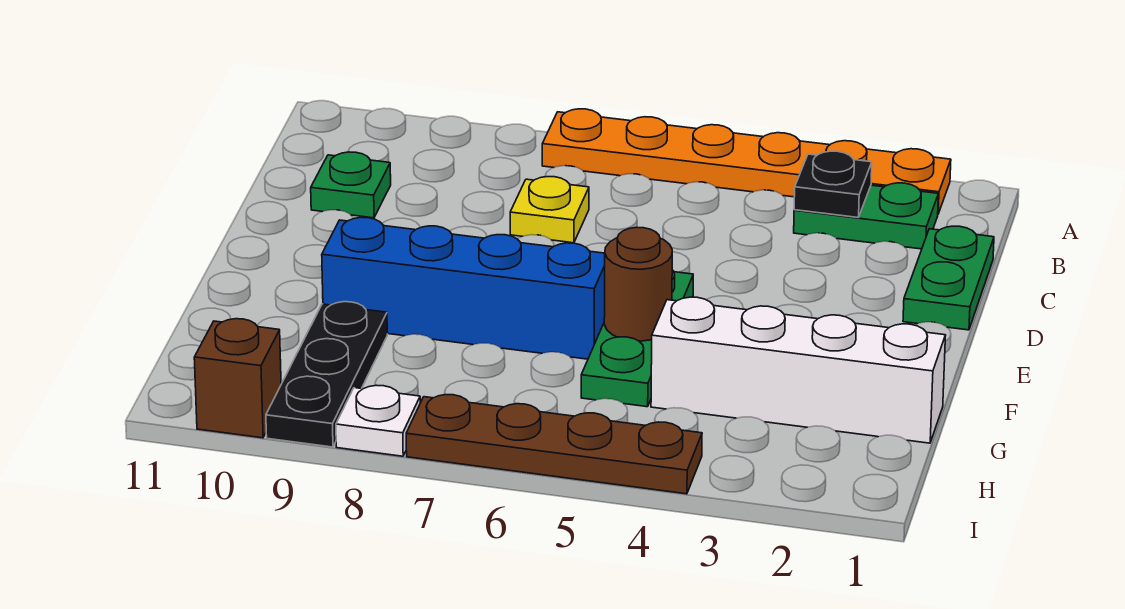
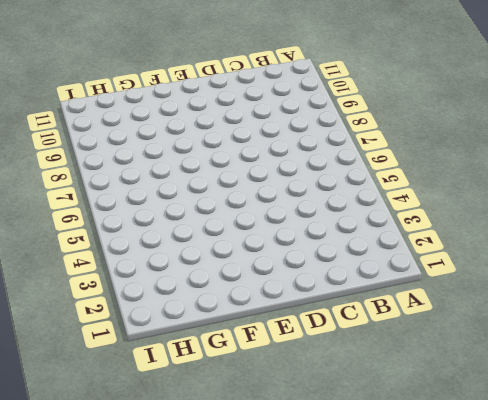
none -> orange plate A2:A7 level 1
none -> green plate B2:B3 level 1
none -> green plate C1:D1 level 1

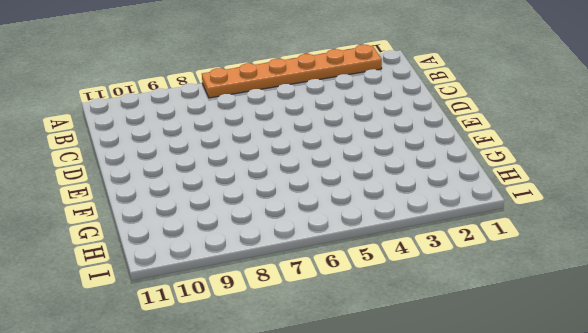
none -> green plate B2:B3 level 1
none -> green plate C1:D1 level 1
none -> yellow plate C7 level 1

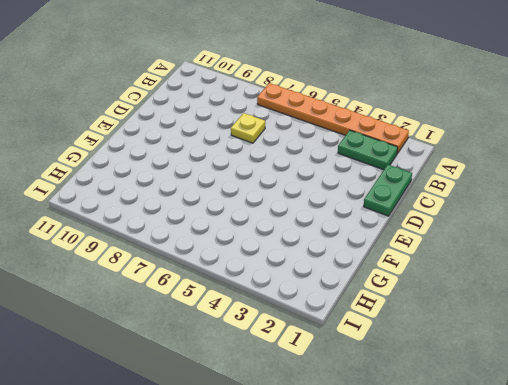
none -> green plate C10 level 1
none -> green plate E5:G5 level 1
none -> blue brick F6:F9 level 1

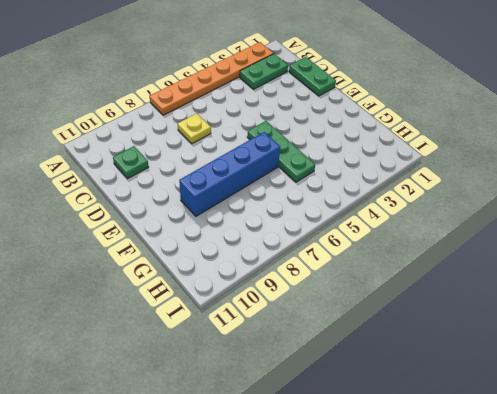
none -> white brick G1:G4 level 1
none -> black plate G9:I9 level 1
none -> brown plate I4:I7 level 1

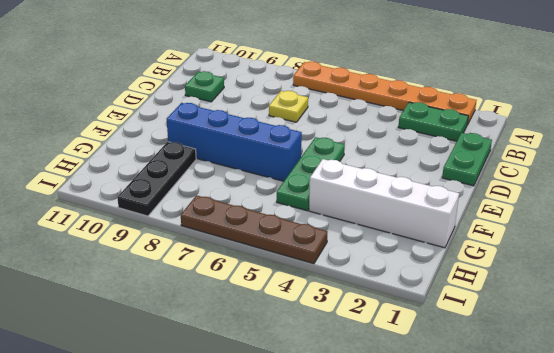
none -> white plate I8 level 1
none -> brown brick I10 level 1
none -> black plate B3 level 2

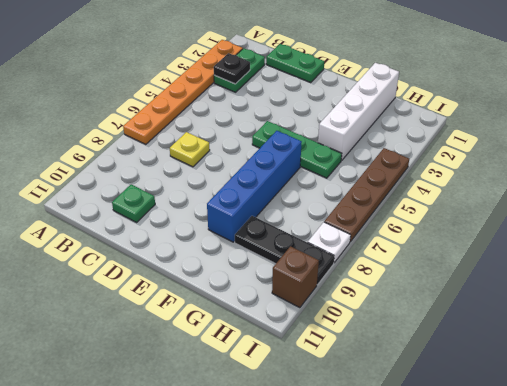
none -> brown round brick F5 level 2

